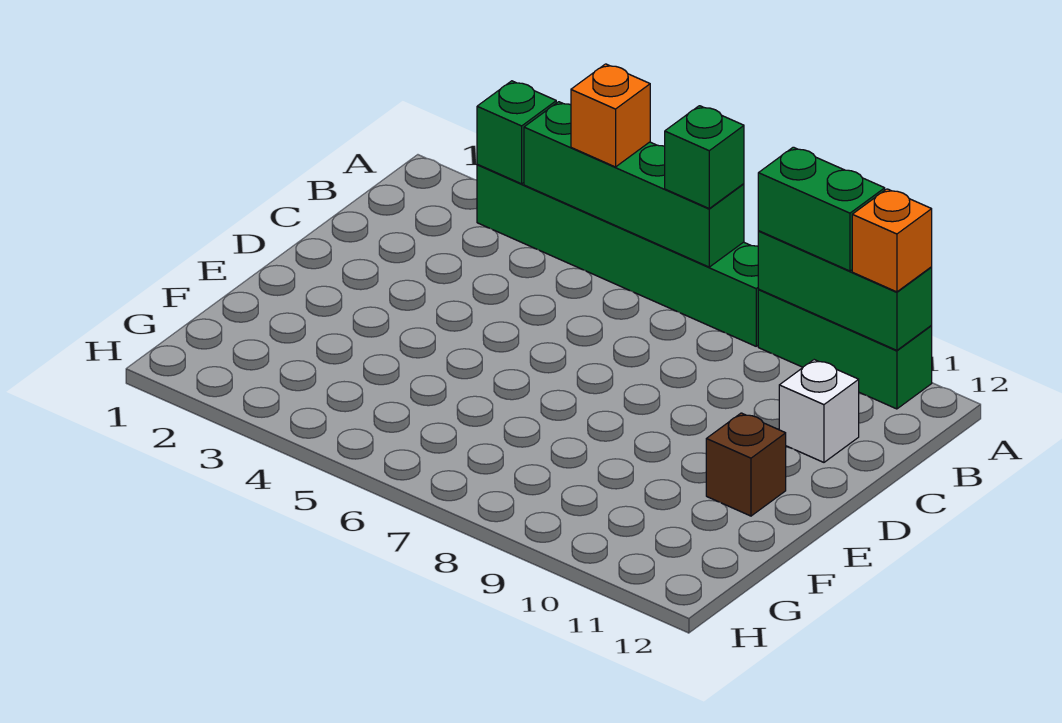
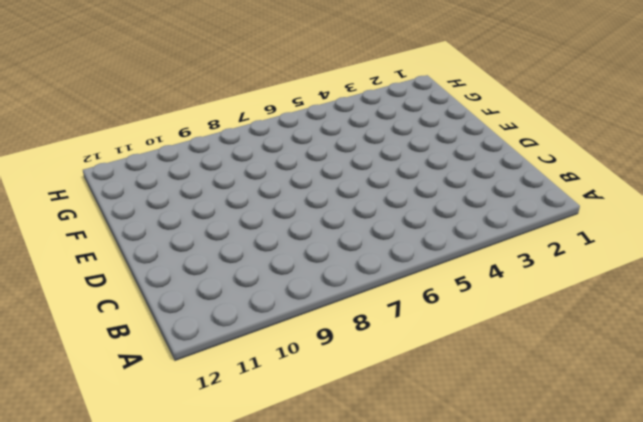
none -> green brick A3:A8 level 1
none -> green brick A9:A11 level 1

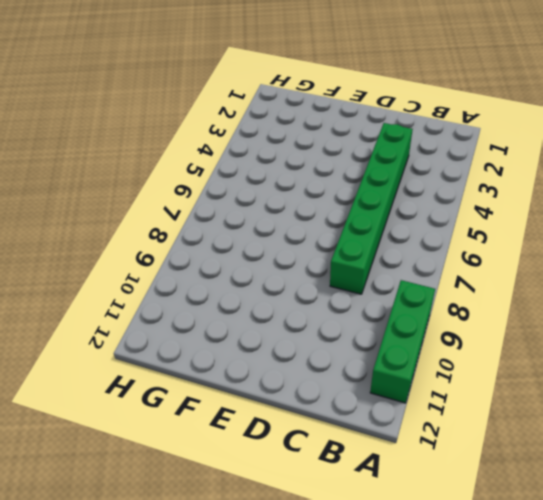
green brick C3:C8 level 1 -> green brick A3:A8 level 1
none -> white brick C11 level 1
none -> brown brick E11 level 1

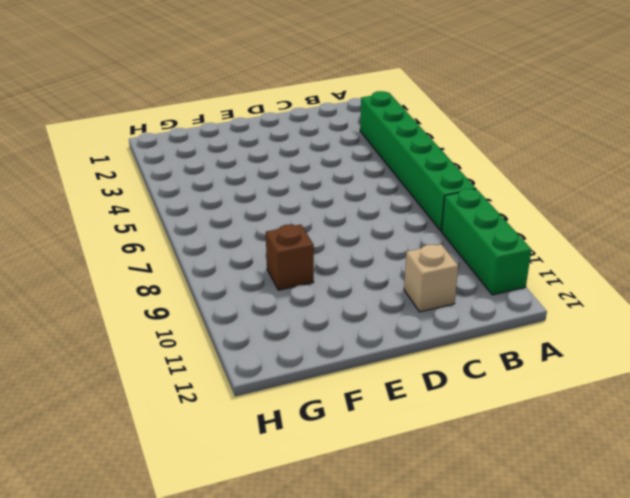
tan brick C11 level 1 -> white brick C11 level 1
brown brick F9 level 1 -> brown brick E11 level 1
none -> green brick A3 level 2
none -> green brick A4:A7 level 2

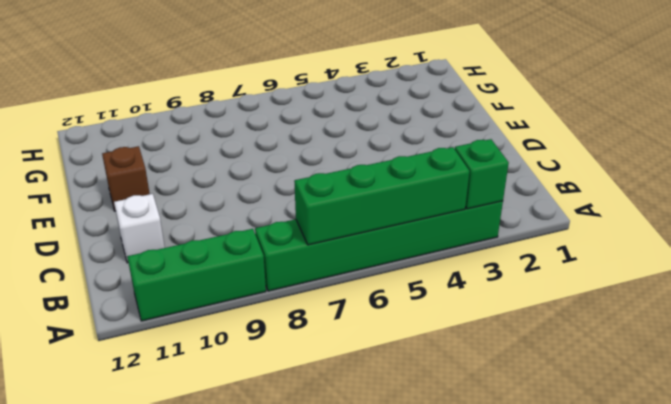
none -> green brick A9:A11 level 2
none -> orange brick A5 level 3

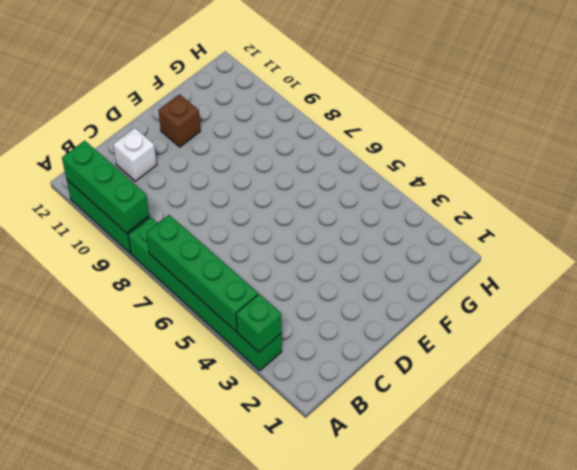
none -> orange brick A5 level 3
none -> green brick A7 level 3

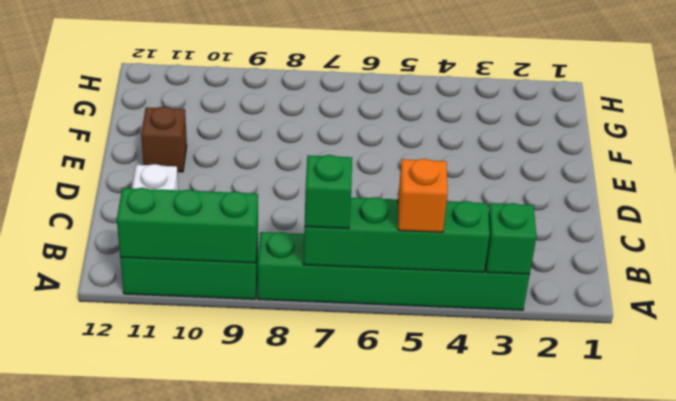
none -> green brick A9:A10 level 3
none -> orange brick A11 level 3

